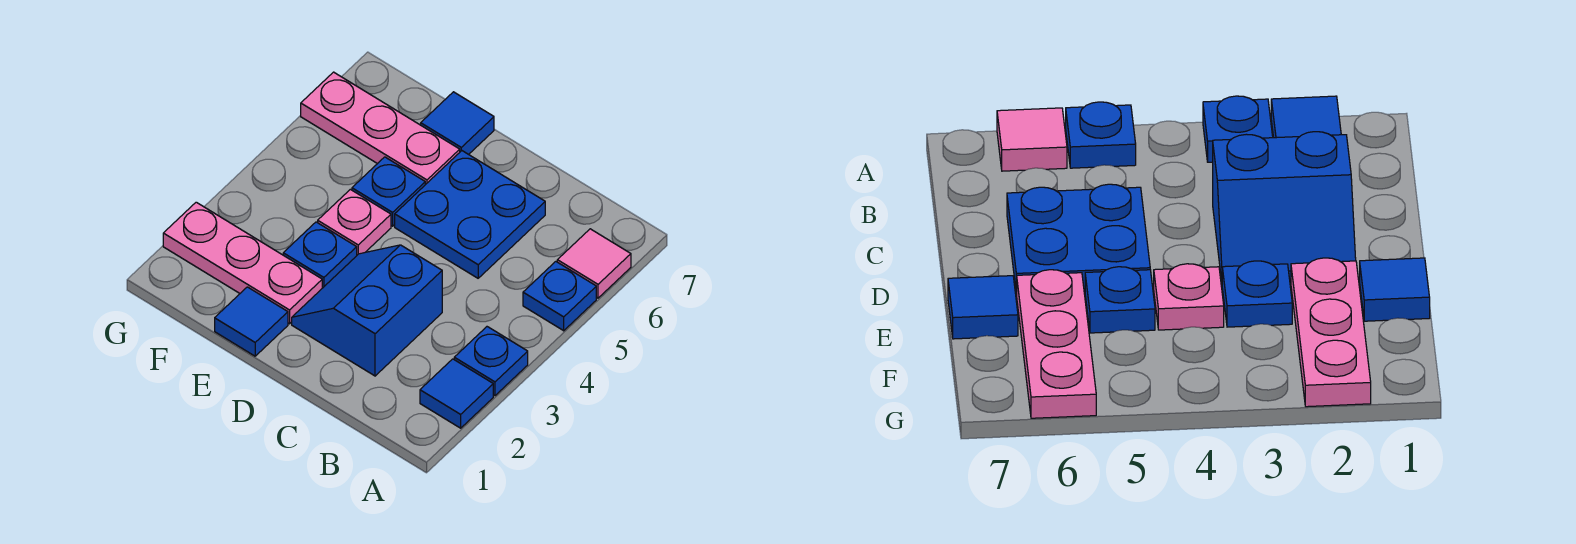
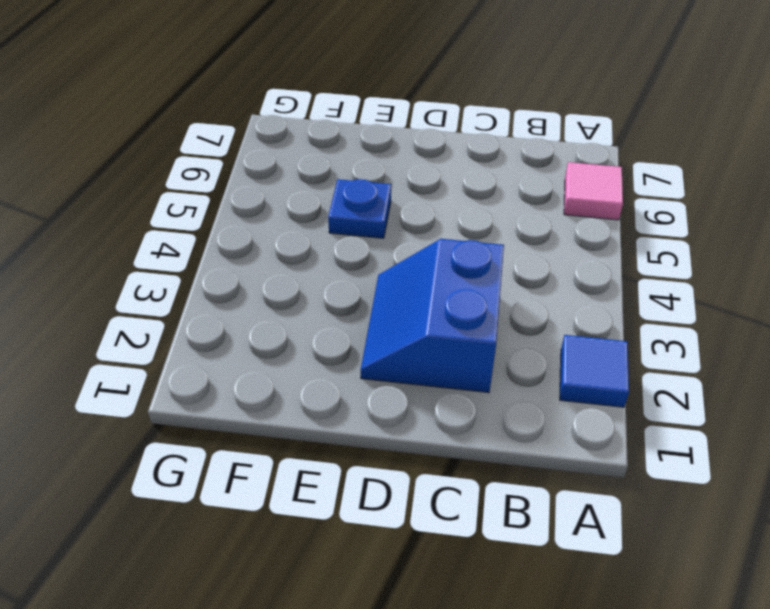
none -> blue plate A3 level 1
none -> blue plate A5 level 1
none -> blue plate C5:D6 level 1

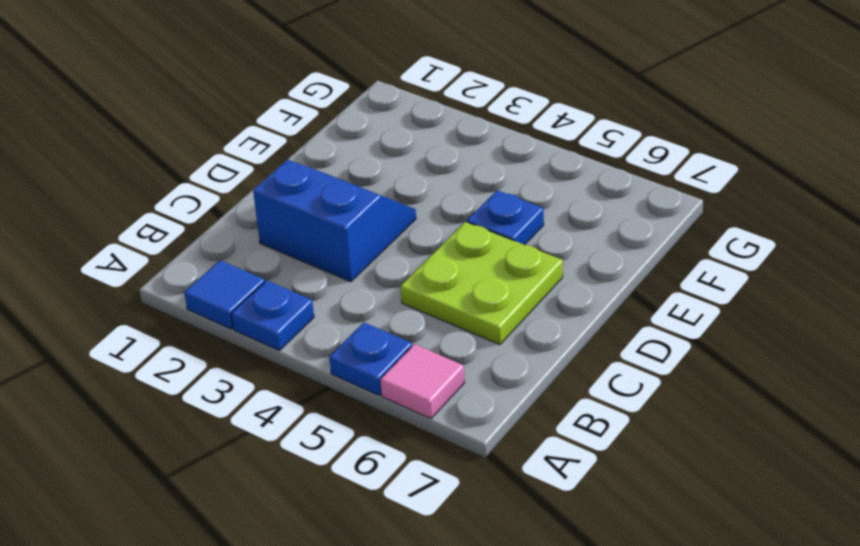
lime plate C5:D6 level 1 -> blue plate C5:D6 level 1
none -> blue tile E1 level 1
none -> pink plate E2:G2 level 1
none -> blue plate E3 level 1

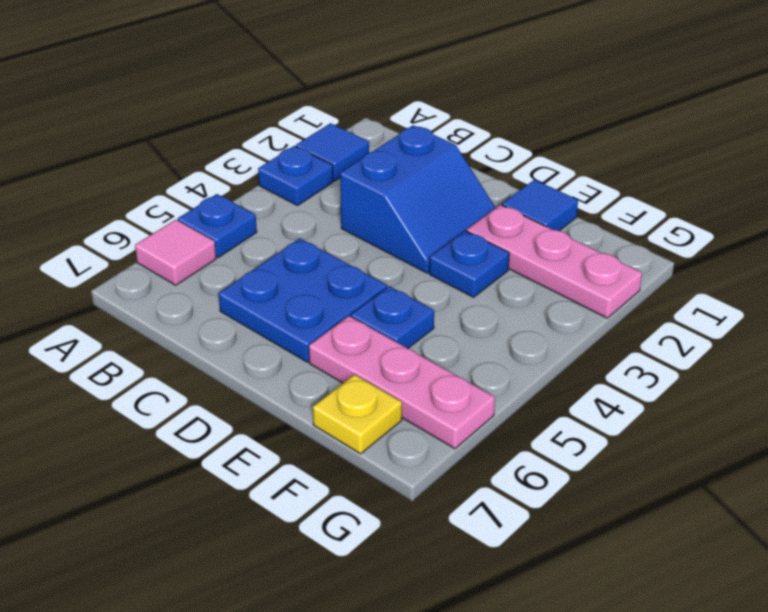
yellow plate F7 level 1 -> none
none -> pink plate E4 level 1
none -> blue tile E7 level 1

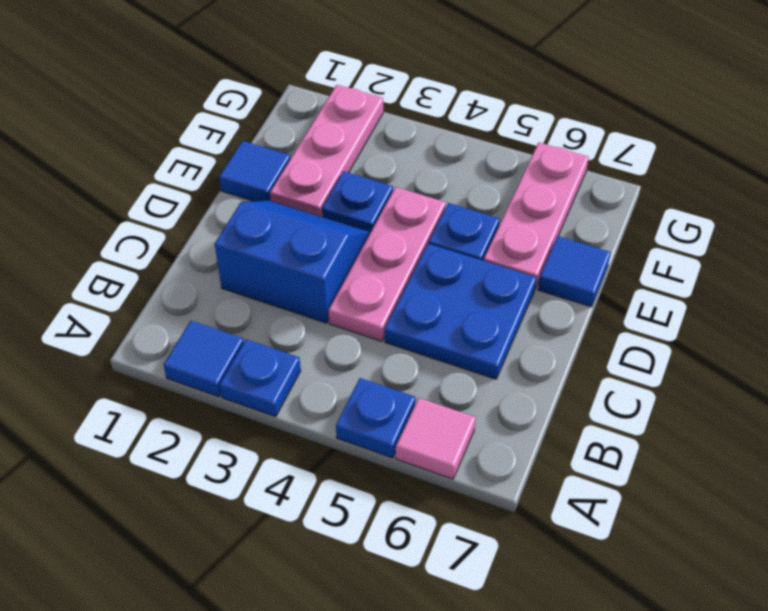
pink plate C4:E4 level 1 -> pink plate E4 level 1

